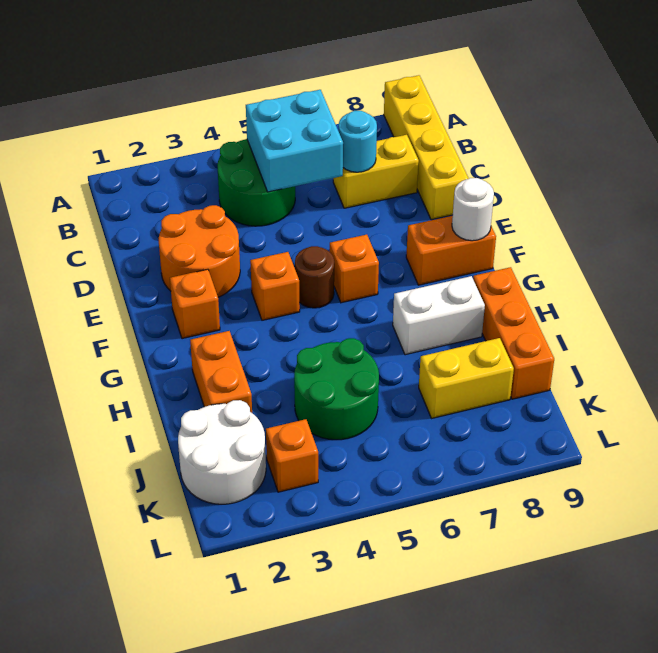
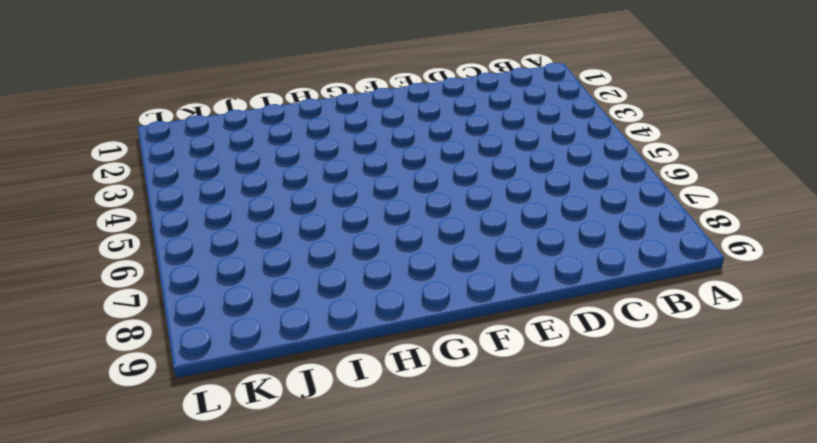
none -> yellow brick A9:D9 level 1
none -> green round brick B4:C5 level 1
none -> yellow brick C7:C8 level 1

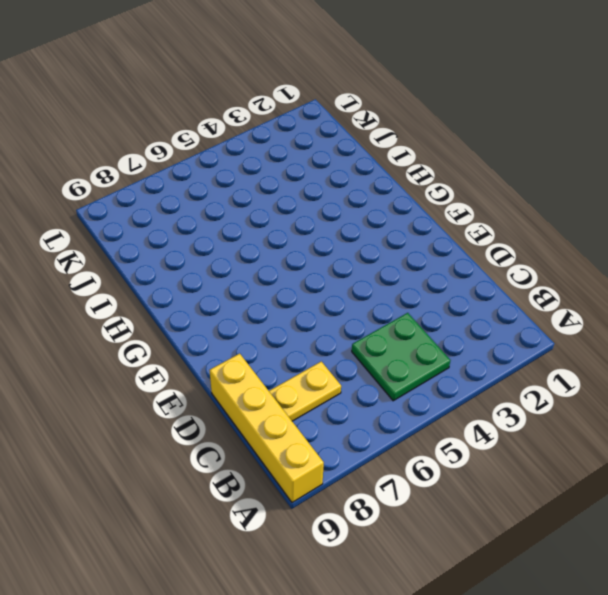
green plate B4:C5 level 1 -> green round brick B4:C5 level 1
yellow plate C7:C8 level 1 -> yellow brick C7:C8 level 1
none -> orange round brick D2:E3 level 1
none -> orange brick F2 level 1
none -> orange brick F4 level 1

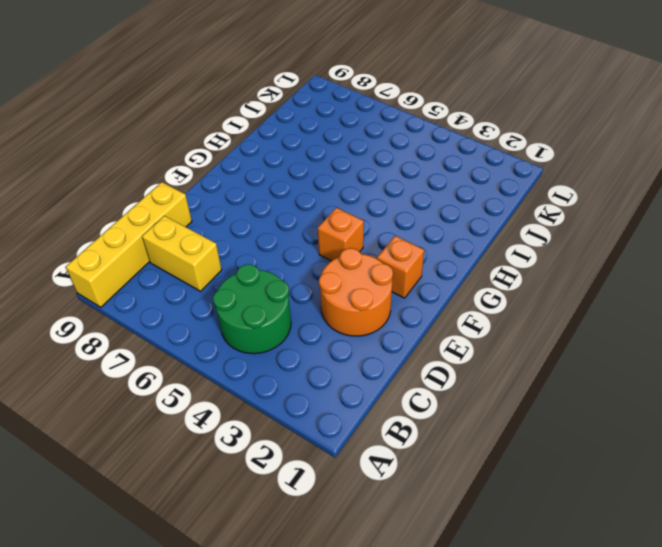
none -> brown round brick F5 level 1
none -> orange brick F6 level 1
none -> orange brick F8:F9 level 1

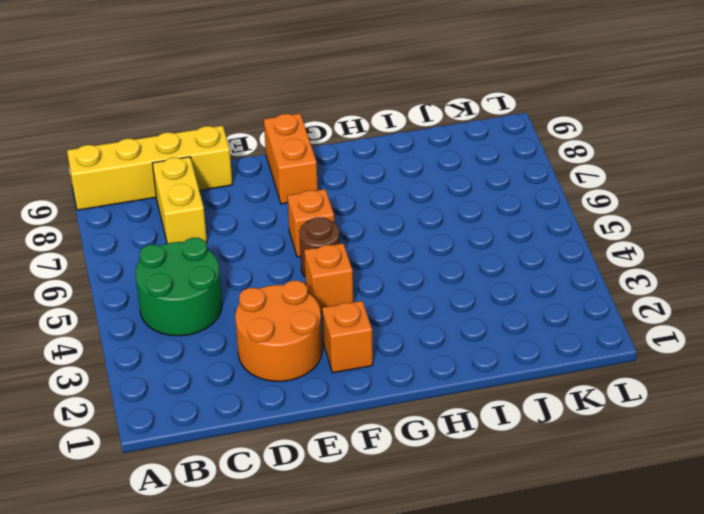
none -> orange brick H2:I2 level 1
none -> white brick H7:H8 level 1
none -> orange brick H9:J9 level 1

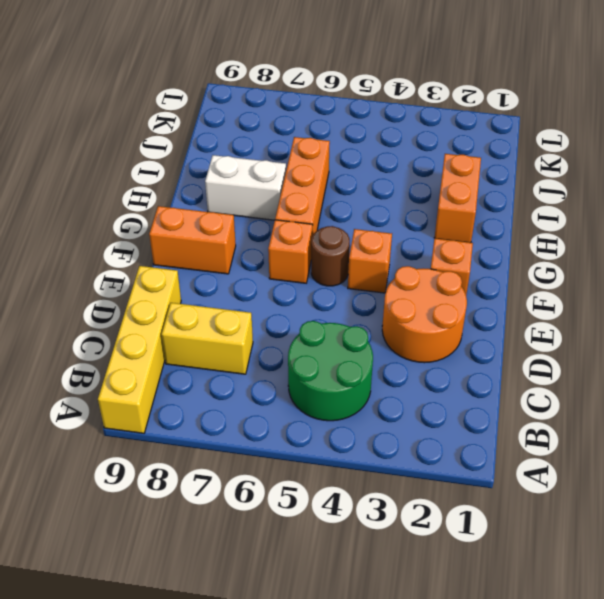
orange brick G6:I6 level 1 -> orange brick H9:J9 level 1
none -> green round brick I4:J5 level 1
none -> white round brick J1:K2 level 1
none -> yellow brick J7:J8 level 1

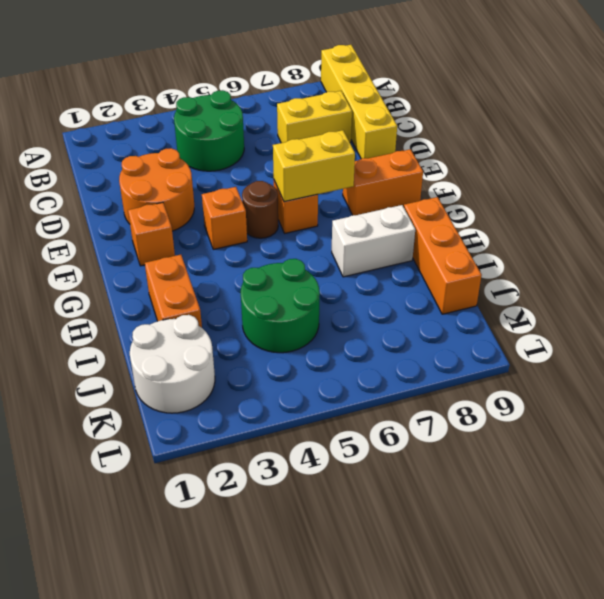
yellow brick F6:F7 level 2 -> yellow brick J7:J8 level 1
none -> orange brick K3 level 1
none -> cyan brick B5:C6 level 2
none -> cyan round brick C7 level 2

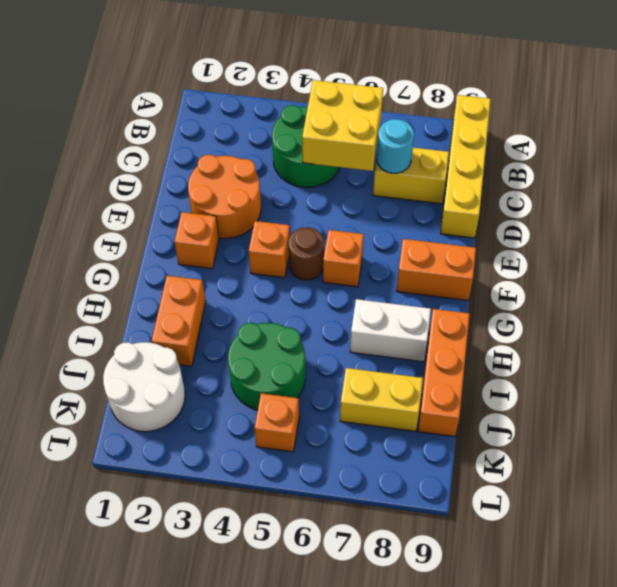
yellow brick B5:C6 level 2 -> cyan brick B5:C6 level 2
orange brick K5 level 1 -> orange brick K3 level 1
none -> white round brick F9 level 2

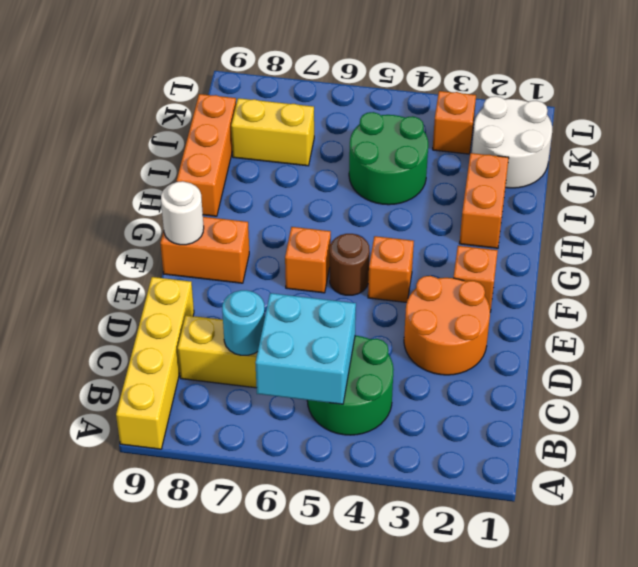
none -> white brick H7:H8 level 1

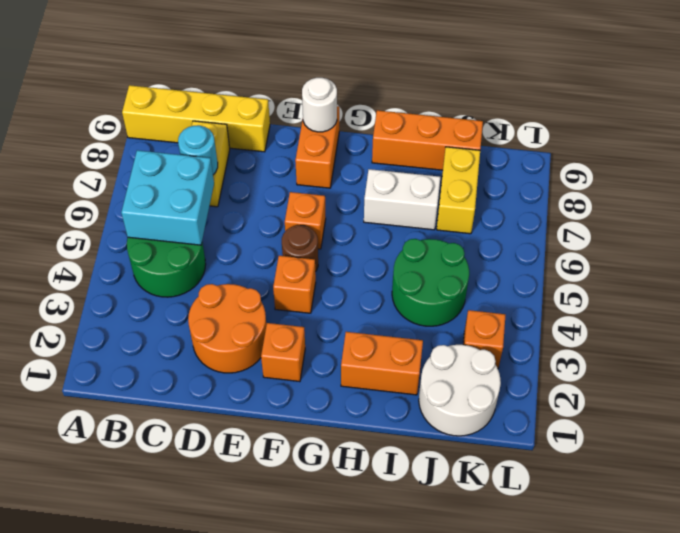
white brick H7:I7 level 1 -> white brick H7:H8 level 1

